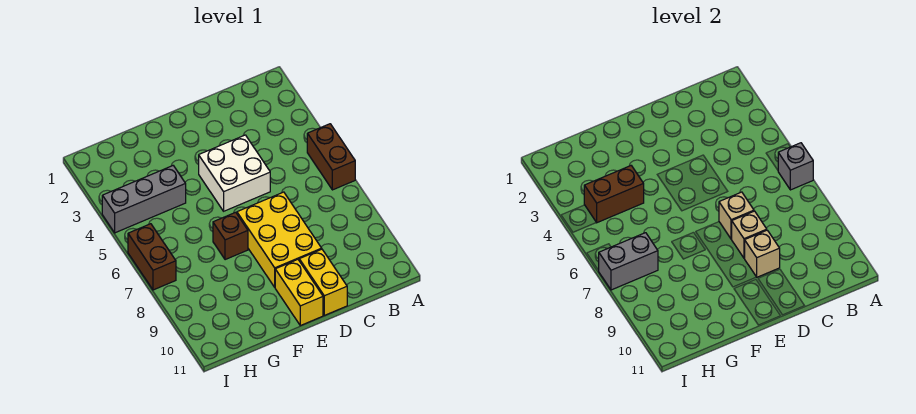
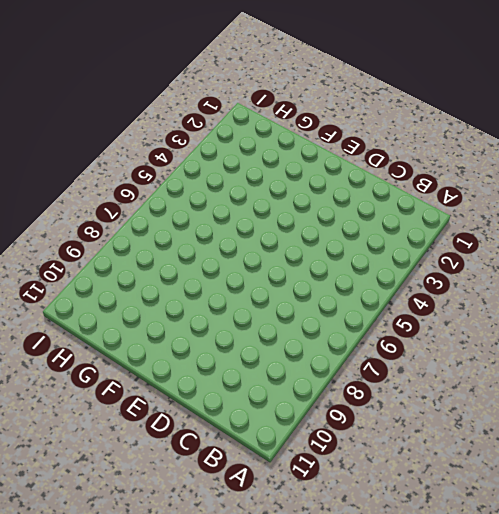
none -> brown brick A5:A6 level 1
none -> white brick D4:E5 level 1
none -> yellow brick D7:E9 level 1

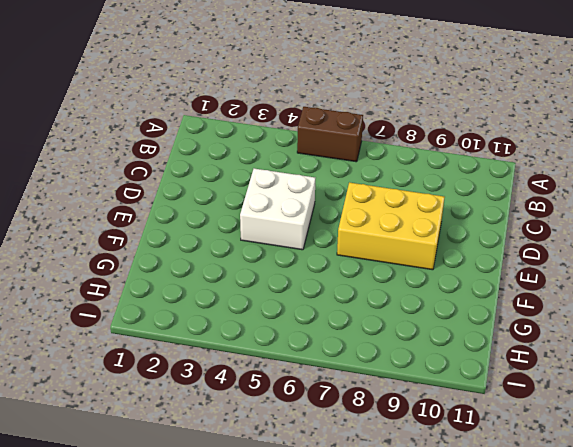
none -> yellow brick D10:D11 level 1
none -> yellow brick E10:E11 level 1
none -> brown brick F7 level 1

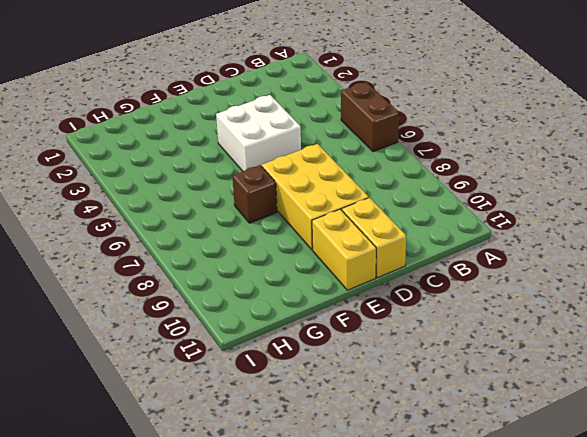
none -> grey brick G4:I4 level 1
none -> brown brick I6:I7 level 1
none -> grey brick A6 level 2

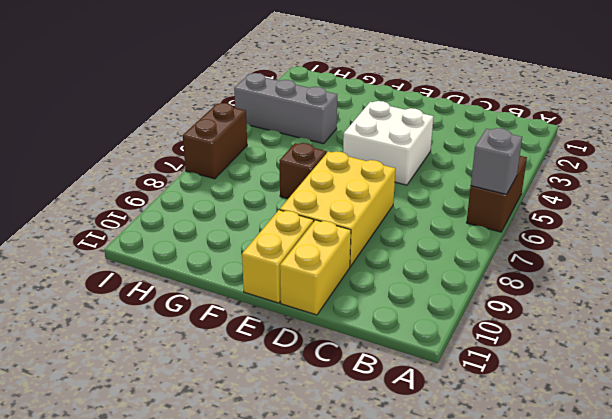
none -> tan brick D7 level 2
none -> tan brick D8 level 2
none -> tan brick D9 level 2

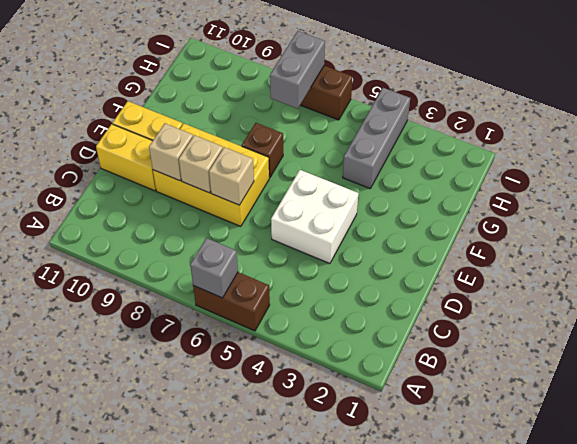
none -> brown brick G4:H4 level 2

